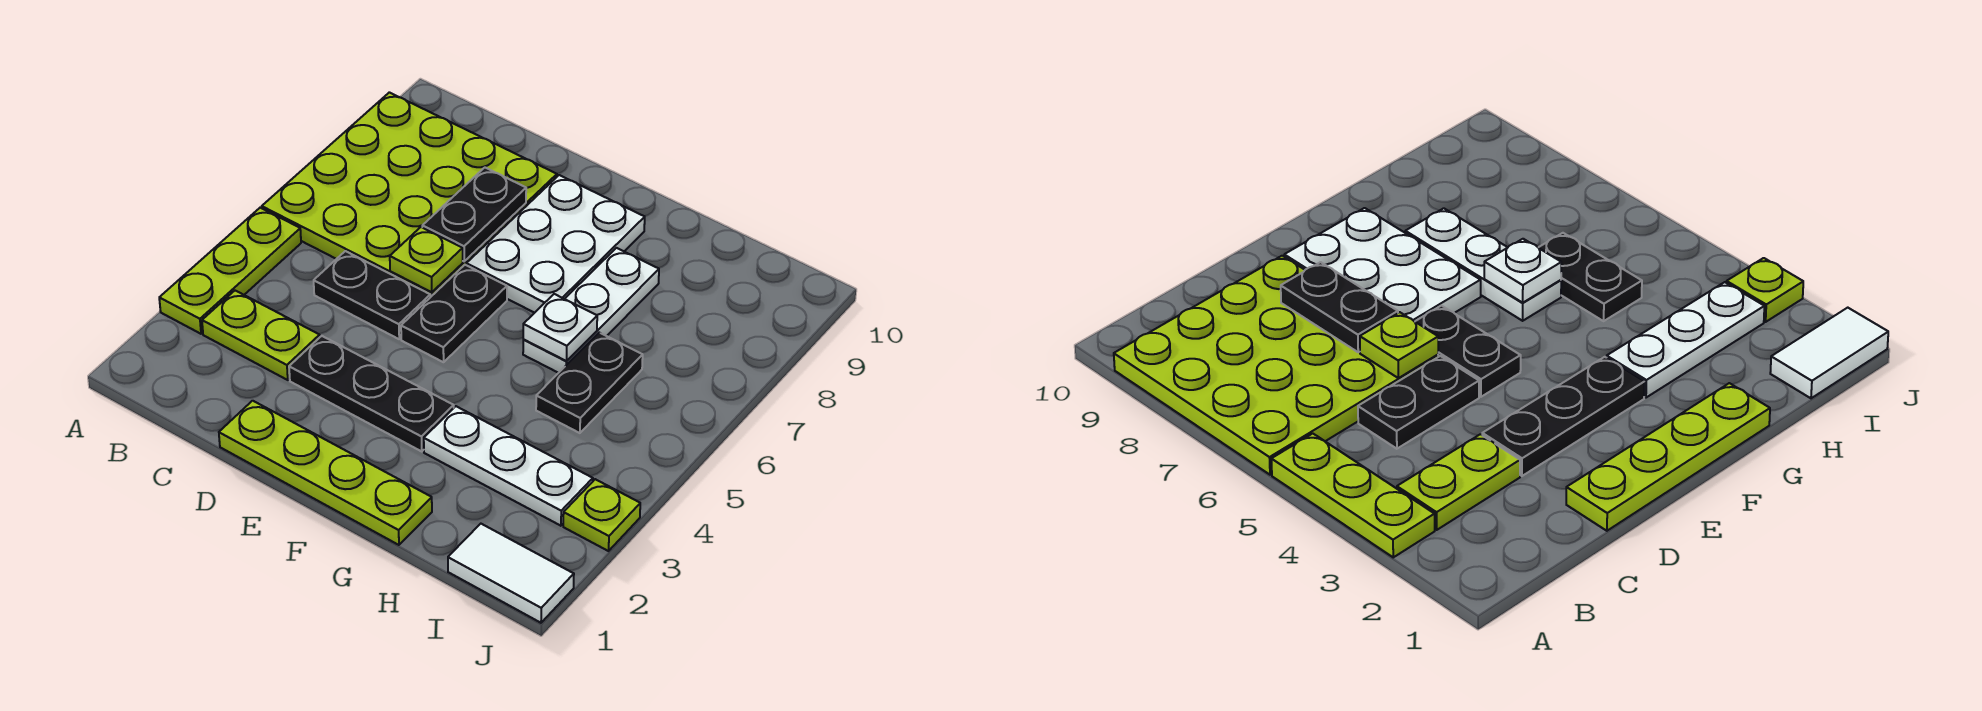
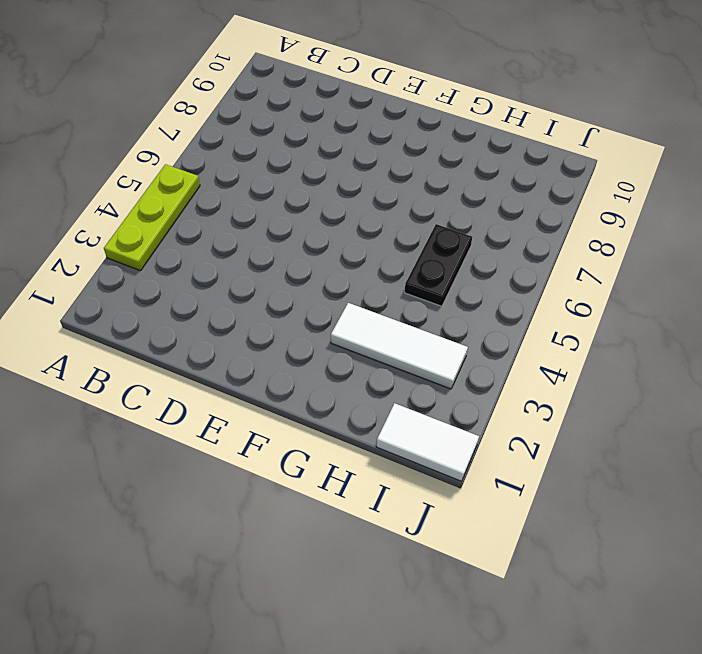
white tile G3:I3 level 1 -> white plate G3:I3 level 1
none -> lime plate A6:D9 level 1
none -> lime plate B3:C3 level 1
none -> black plate C5:D5 level 1

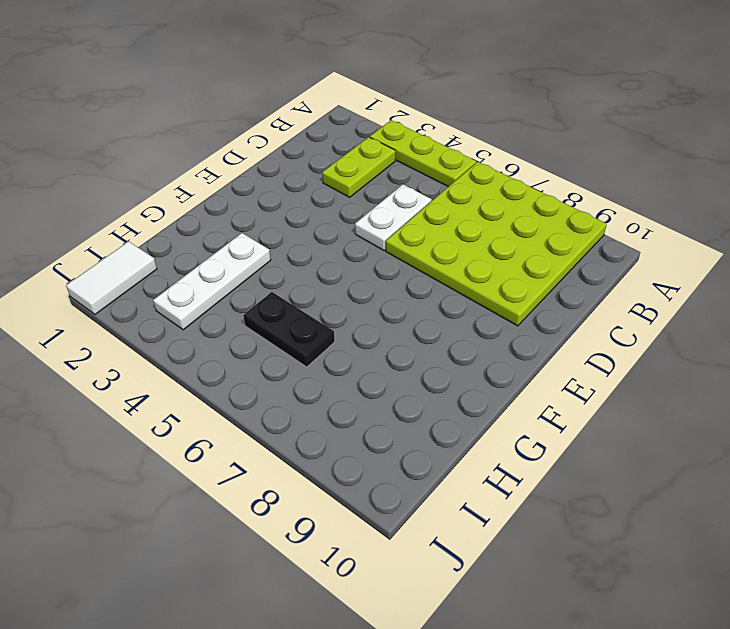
white plate C5:D5 level 1 -> black plate C5:D5 level 1
none -> lime plate D1:G1 level 1
none -> black plate D3:F3 level 1
none -> black plate E5:E6 level 1

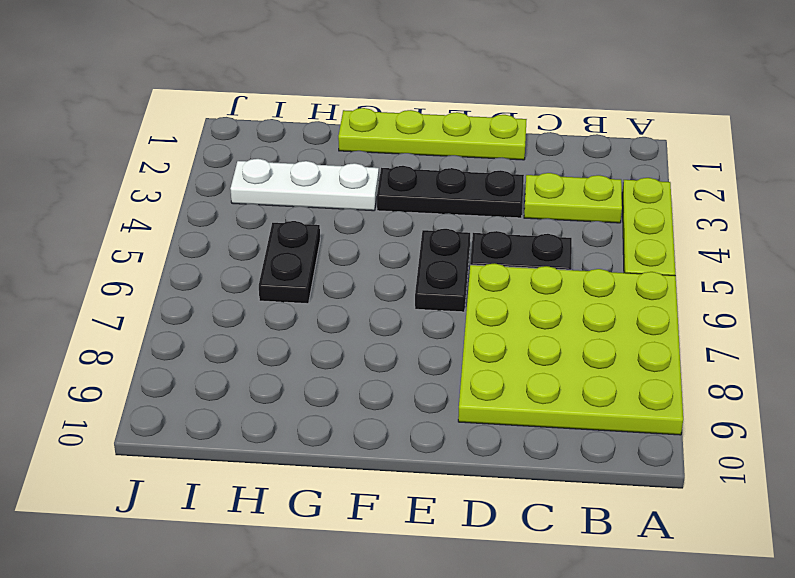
none -> white plate E7:F9 level 1
none -> white plate G6:G8 level 1
none -> white tile I1:J1 level 1

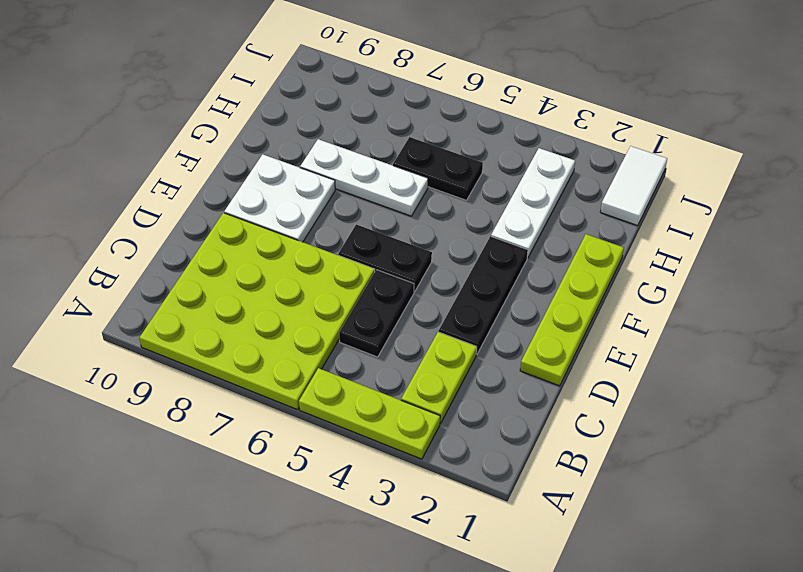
white plate E8:F9 level 1 -> white plate E7:F9 level 1
none -> lime plate J3 level 1
none -> lime plate D6 level 2
none -> black plate D7:D8 level 2

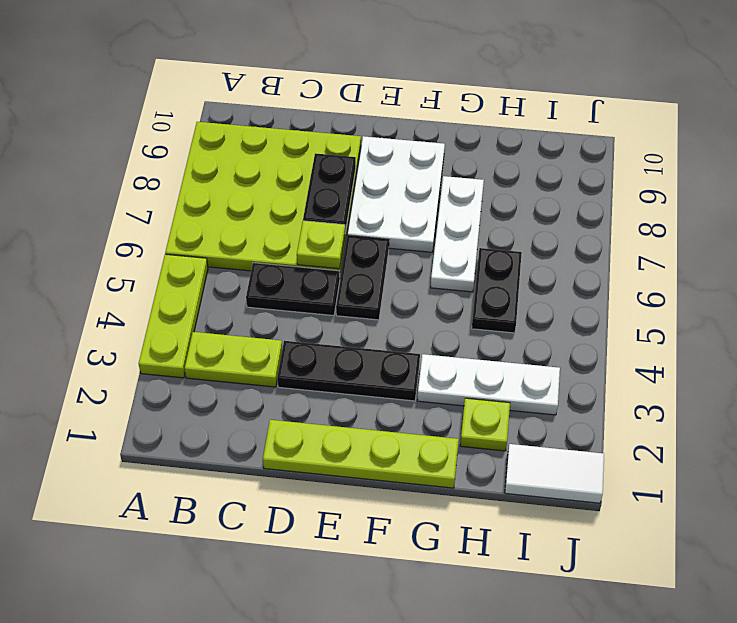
lime plate H2 level 1 -> lime plate J3 level 1
none -> white plate G6 level 2

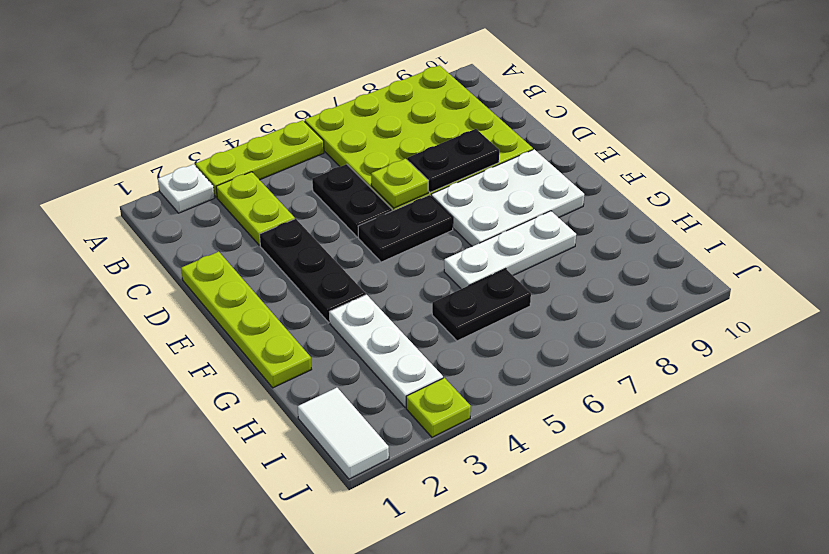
white plate A2 level 1 -> white plate G6 level 2

